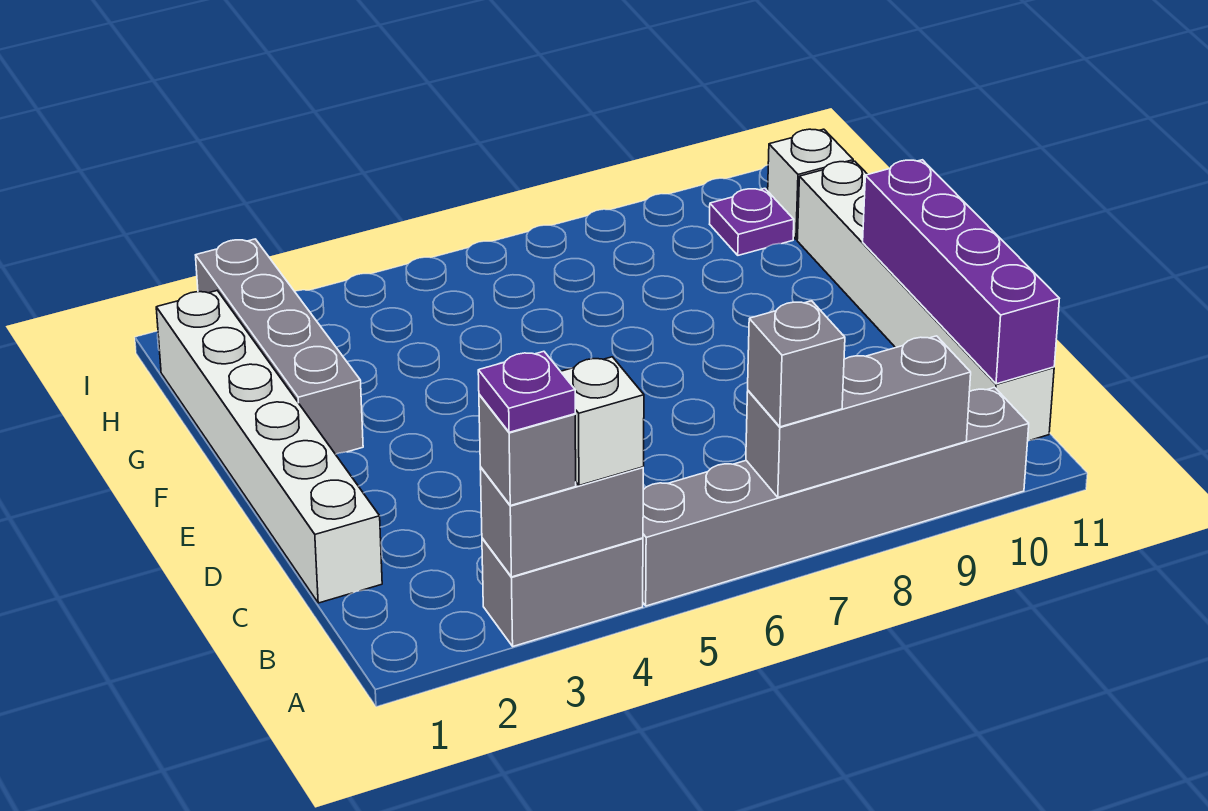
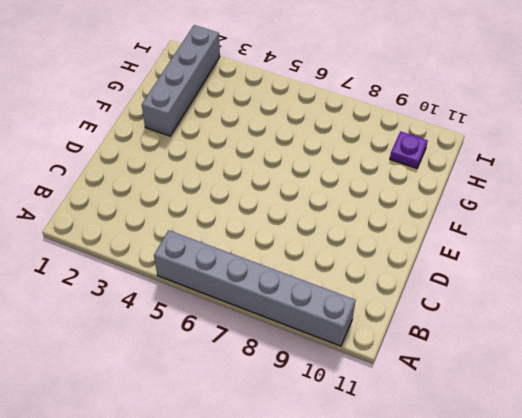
none -> grey brick A3:A4 level 1
none -> white brick B11:G11 level 1
none -> white brick C1:H1 level 1

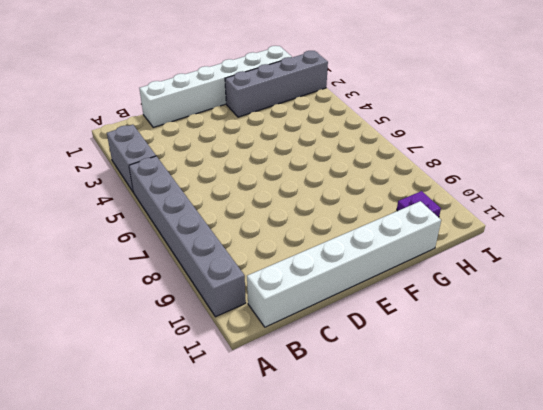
none -> white brick H11 level 1
none -> grey brick A3:A4 level 2
none -> grey brick A7:A9 level 2

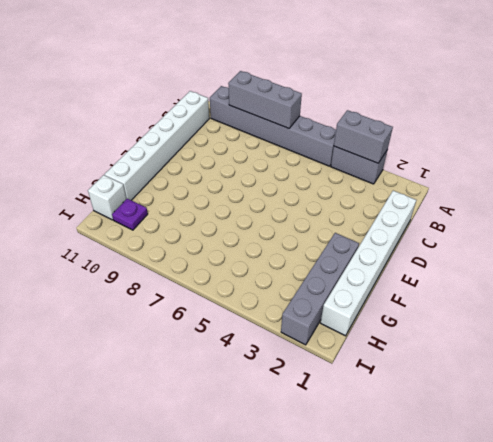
none -> purple brick B11:E11 level 2
none -> grey brick A3 level 3
none -> white brick A4 level 3

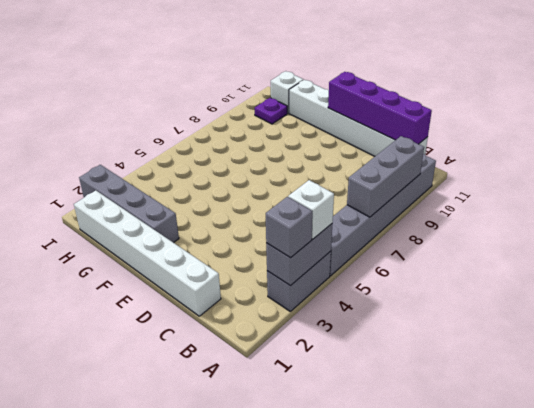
none -> grey brick A7 level 3
none -> purple plate A3 level 4

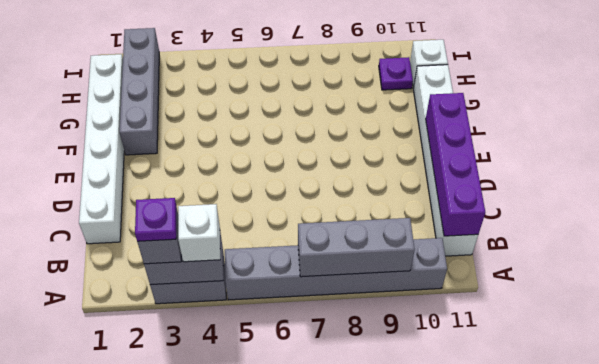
none -> grey brick A7 level 3

